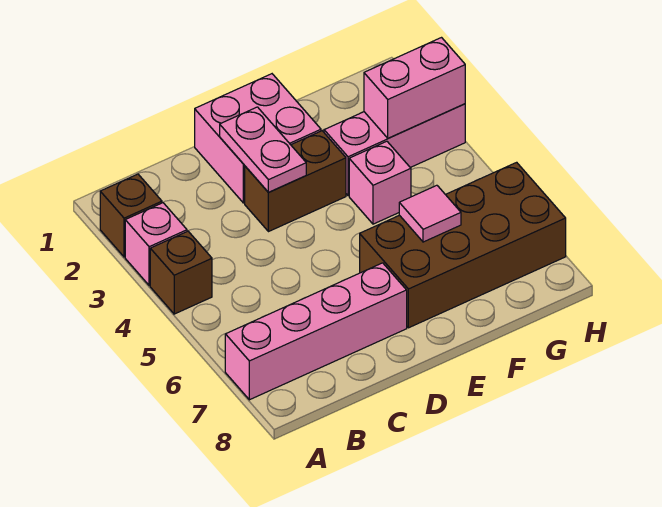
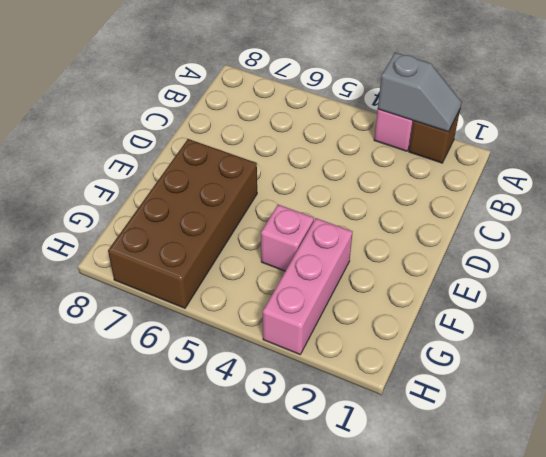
grey slope A2:A3 level 2 top 3 -> none
none -> brown brick A4 level 1
none -> pink brick A7:D7 level 1
none -> pink brick D1:E2 level 1

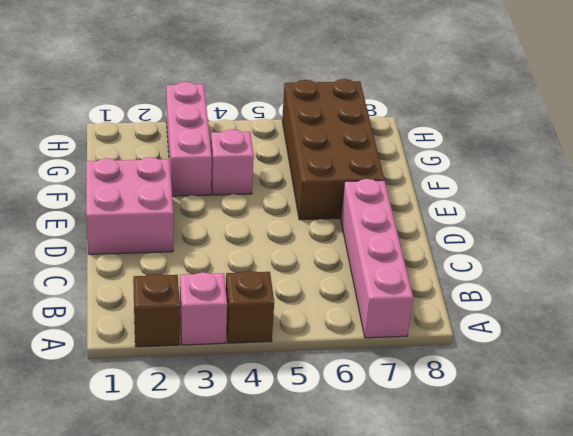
none -> brown brick D3:E3 level 1
none -> pink plate D2:D3 level 2
none -> pink tile F6 level 2

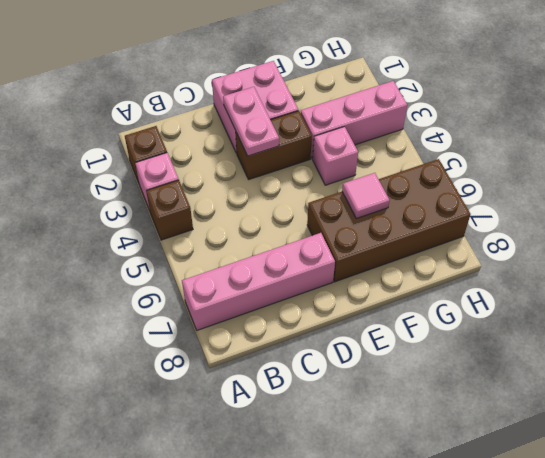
none -> pink brick G3:H3 level 2

